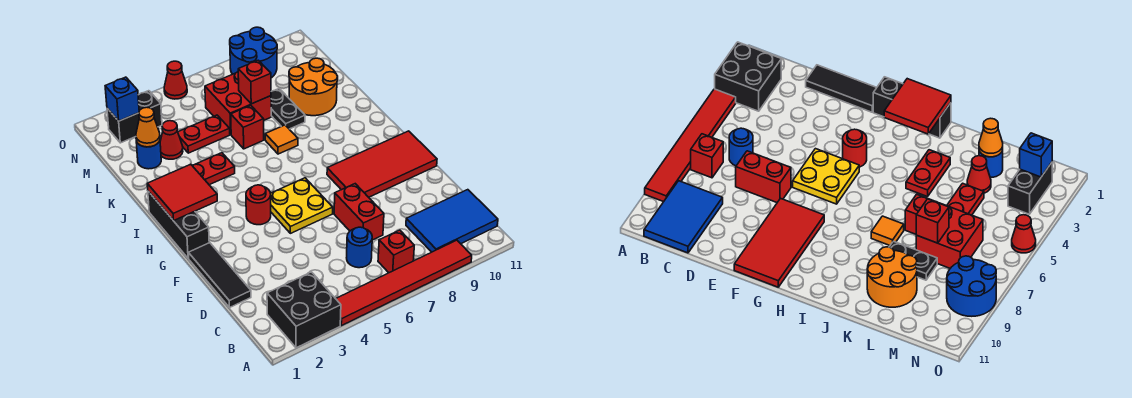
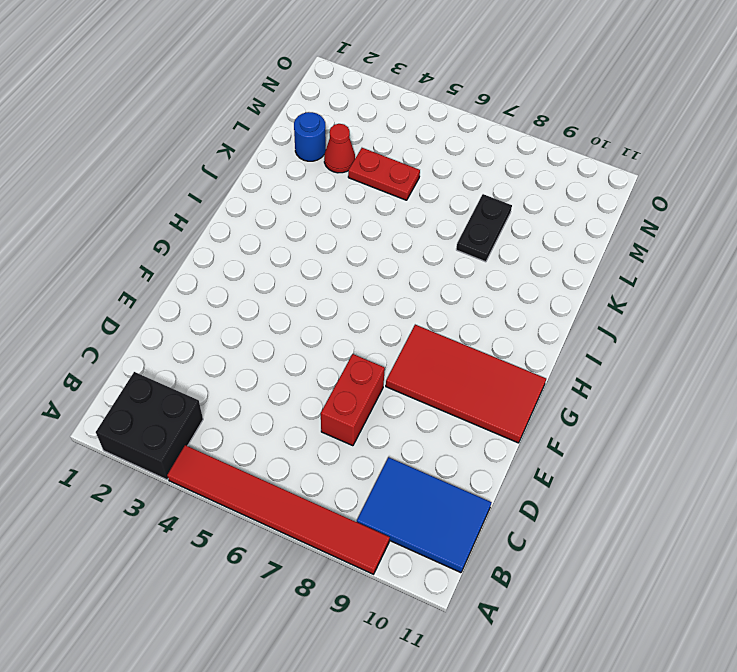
none -> red brick B7 level 1
none -> blue round brick C6 level 1
none -> black tile D1:F1 level 1

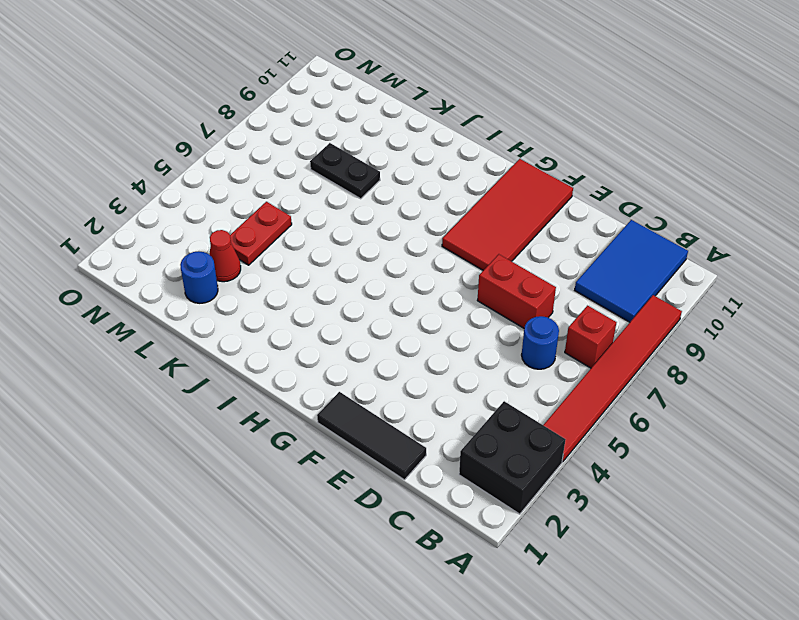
none -> yellow plate F5:G6 level 1
none -> black brick G1:I1 level 1
none -> red round brick G4 level 1

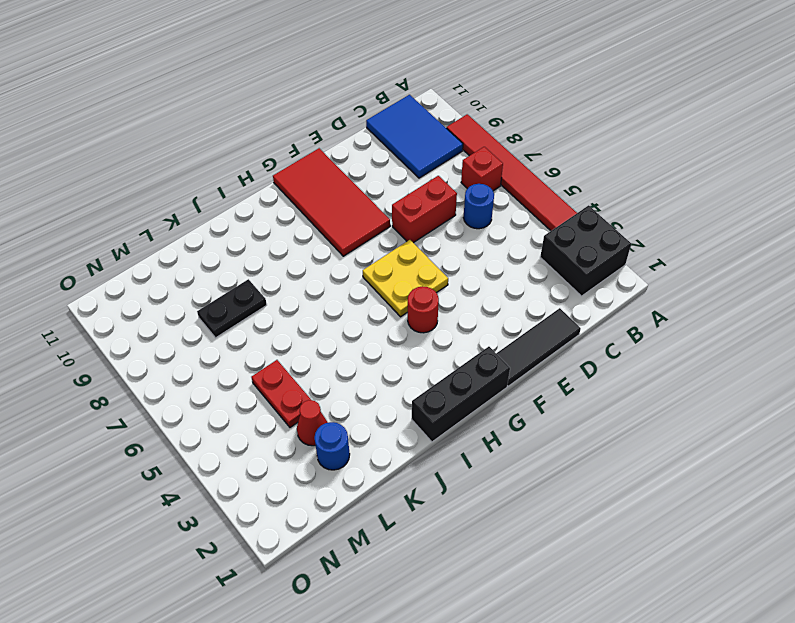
none -> red plate J3:J4 level 1
none -> orange tile J7 level 1
none -> red brick K6 level 1

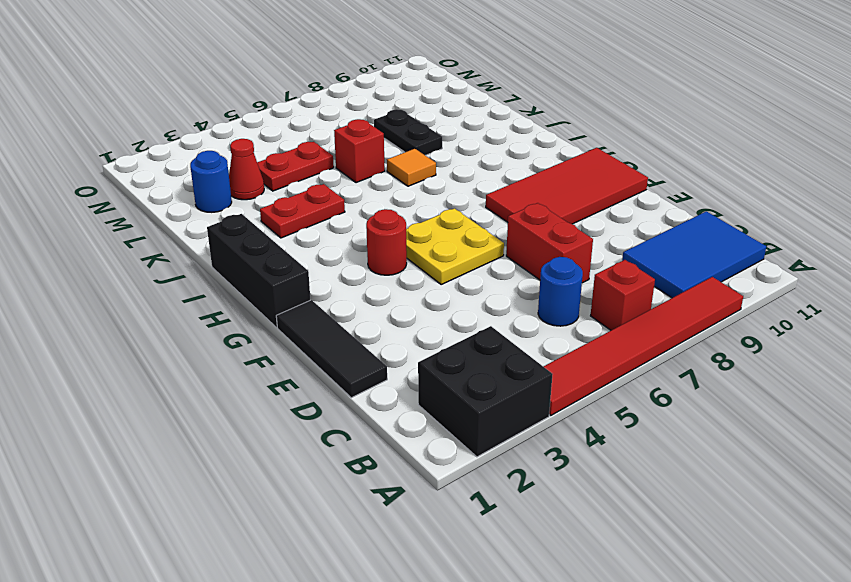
none -> orange round brick K9:L10 level 1
none -> red brick L6:M7 level 1
none -> black brick N2:N3 level 1

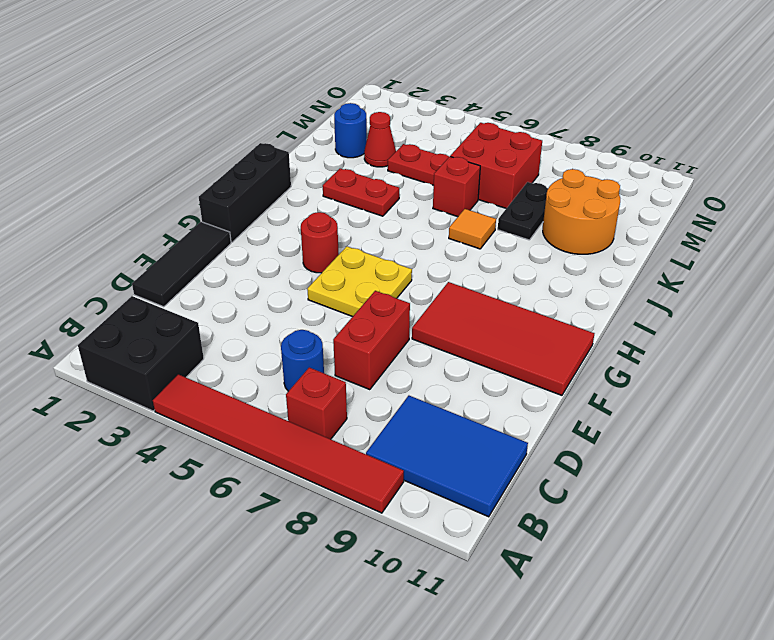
none -> black brick N2:N3 level 1
none -> blue round brick N8:O9 level 1
none -> red cone O5 level 1

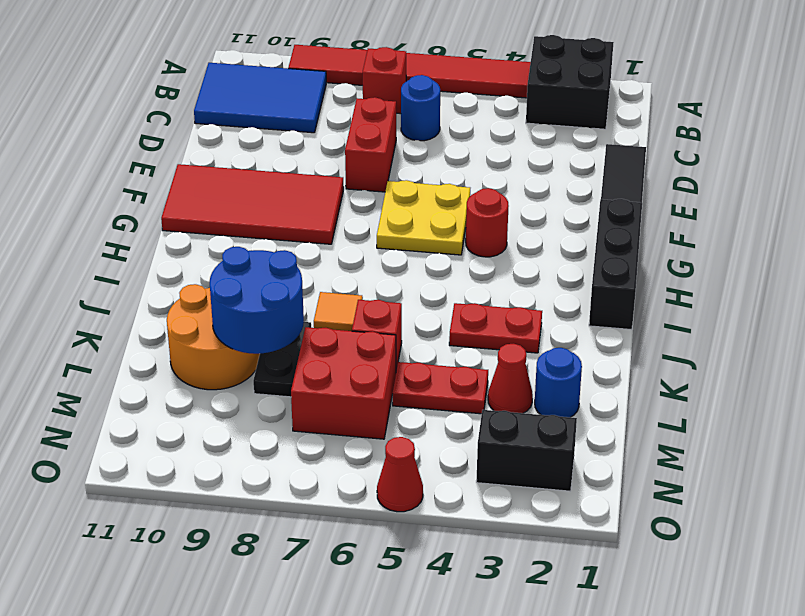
blue round brick K8:L9 level 2 -> blue round brick N8:O9 level 1
none -> red tile H1:I2 level 2
none -> orange cone L2 level 2
none -> red brick L7 level 2

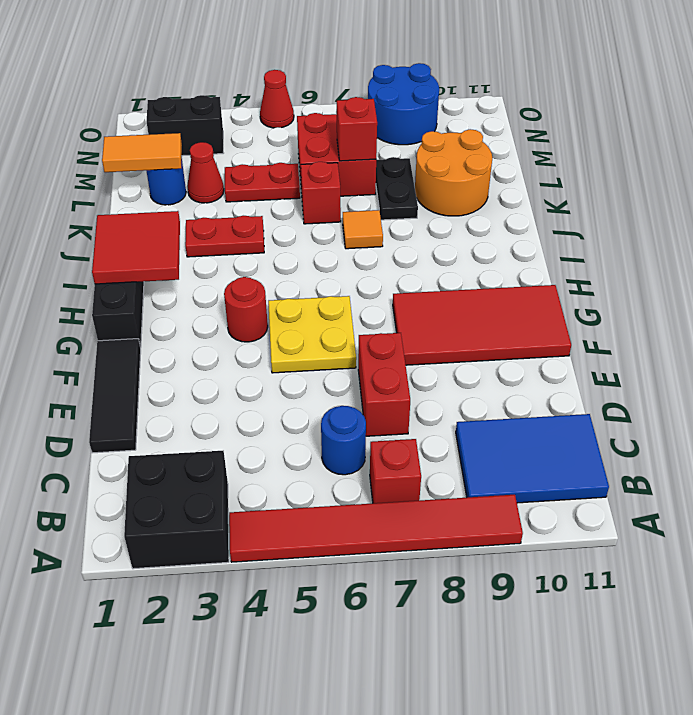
orange tile L1:L2 level 2 -> orange cone L2 level 2
none -> blue brick N2 level 2

